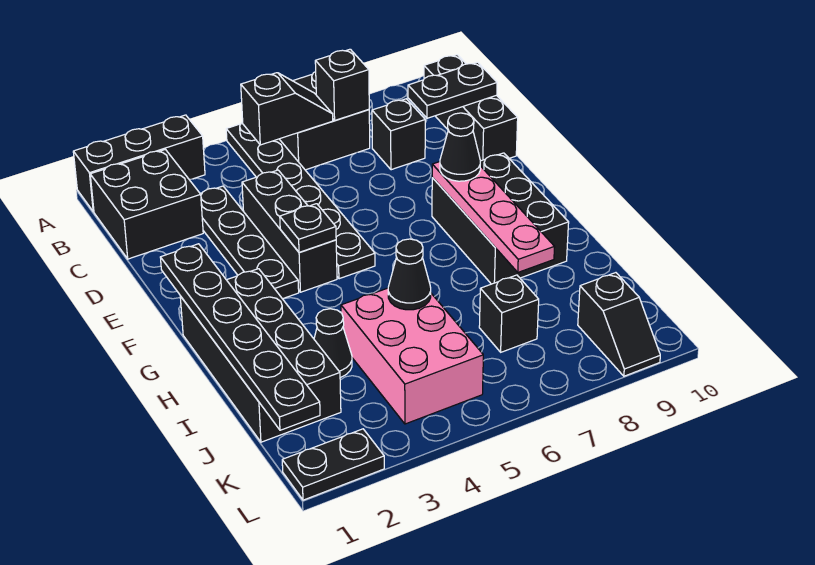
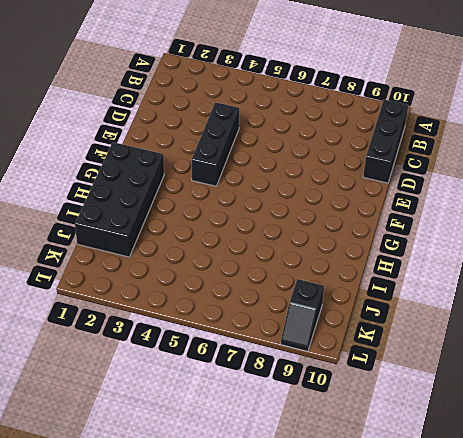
none -> black brick A1:A3 level 1
none -> black plate A5:F5 level 1
none -> black brick A6:B7 level 1

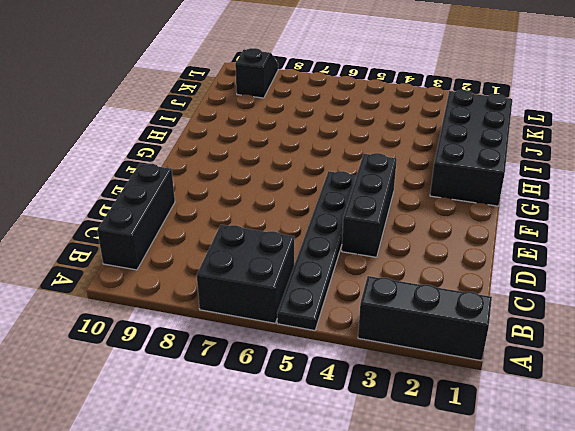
none -> black brick B1:C2 level 1
none -> black plate C3:F3 level 1
none -> black brick C8 level 1

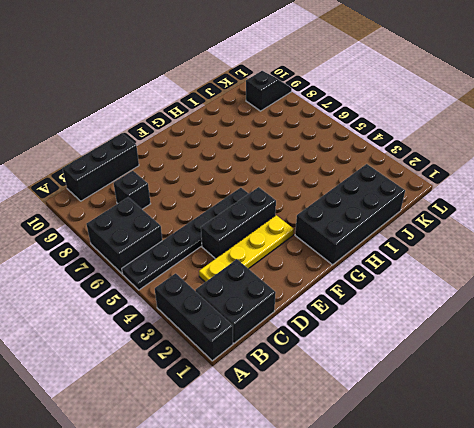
yellow plate C3:F3 level 1 -> black plate C3:F3 level 1
none -> black brick F8:H9 level 1
none -> black cone I3 level 1
none -> pink brick I4:K5 level 1

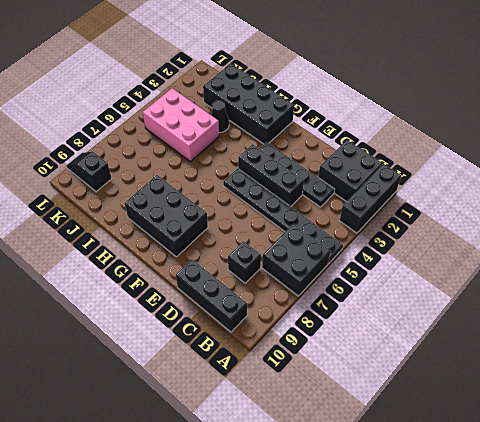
none -> black brick J7 level 1
none -> black plate L1:L2 level 1
none -> black slope B5:B6 level 2 top 5

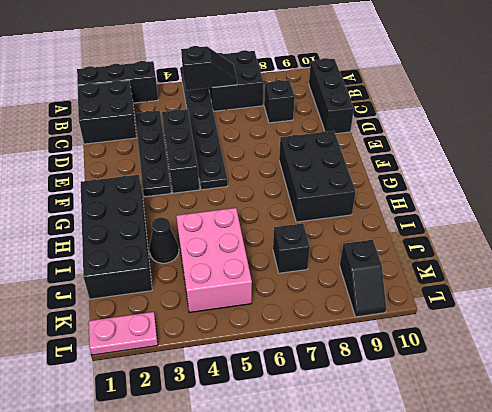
pink plate L1:L2 level 1 -> black plate L1:L2 level 1
none -> black brick B7 level 2
none -> black plate C9:C10 level 2
none -> black plate F1:K1 level 2

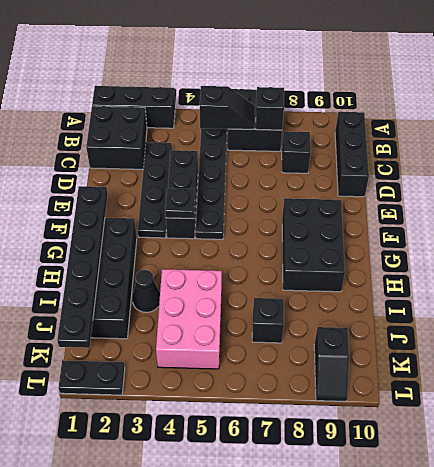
none -> black plate C9:C10 level 2
none -> pink plate F8:I8 level 2
none -> black cone I5 level 2

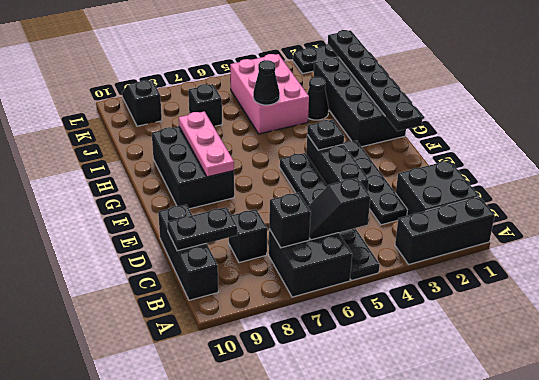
pink plate F8:H8 level 2 -> pink plate F8:I8 level 2
none -> black cone F8 level 3

